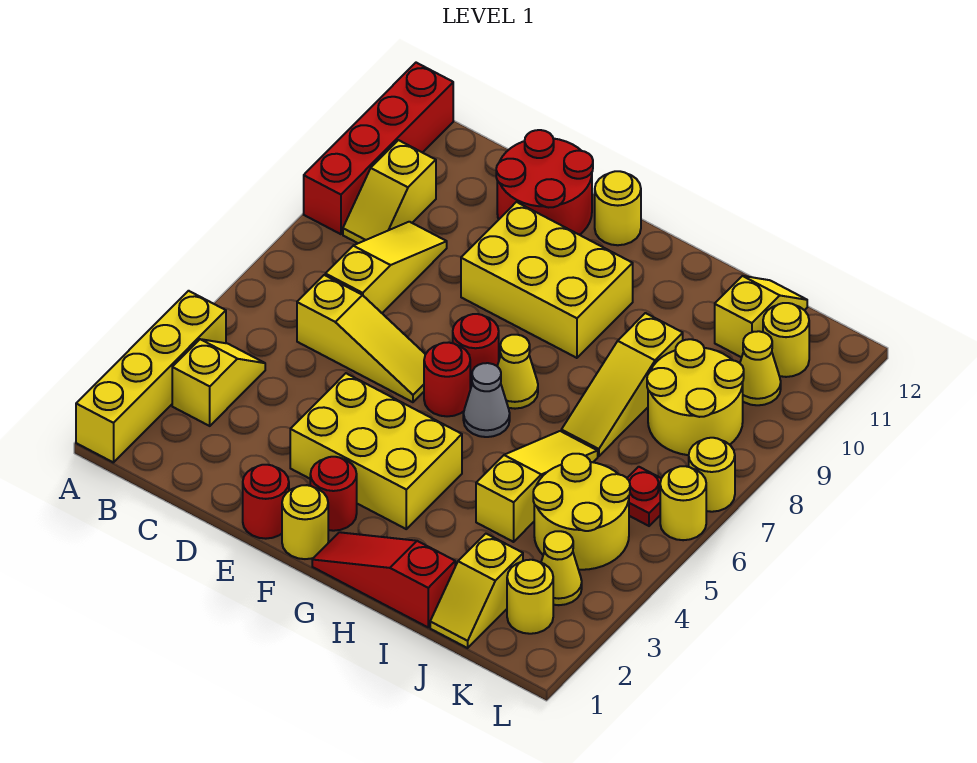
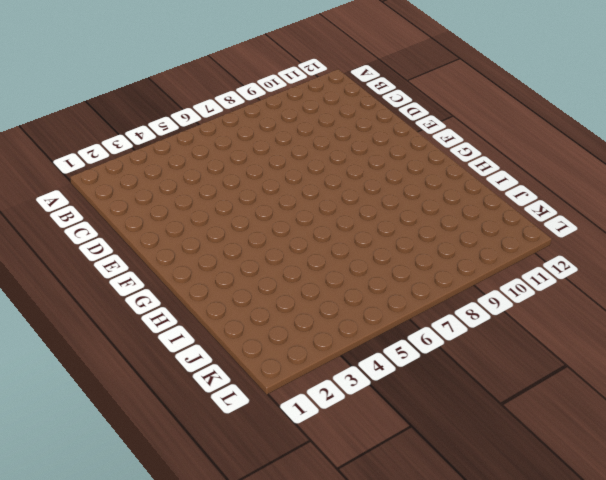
none -> yellow brick A1:A4 level 1
none -> red brick A9:A12 level 1
none -> yellow slope B3:B4 level 1 top 3
none -> yellow slope B9:B10 level 1 top 10

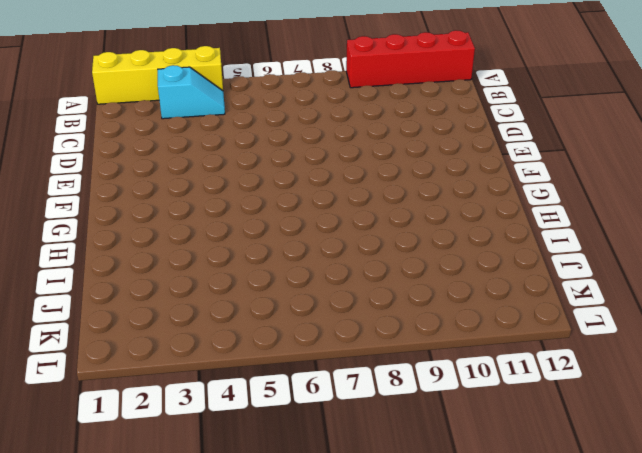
cyan slope B3:B4 level 1 top 3 -> yellow slope B3:B4 level 1 top 3
none -> yellow slope B9:B10 level 1 top 10
none -> yellow slope C6:E6 level 1 top C
none -> yellow slope C7:C9 level 1 top 7
none -> red round brick D11:E12 level 1

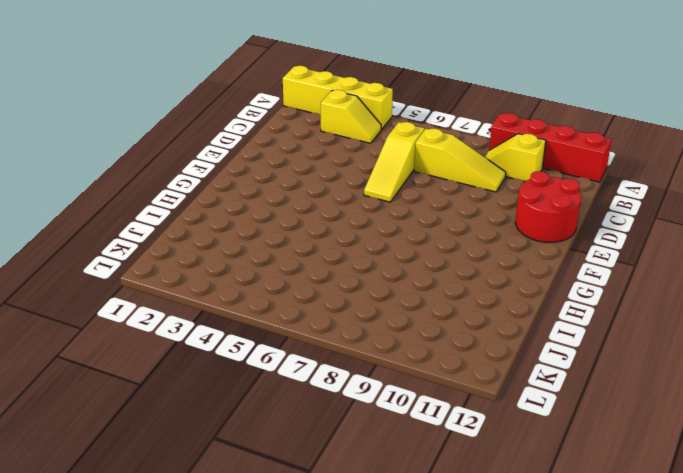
none -> red round brick E1 level 1
none -> yellow brick E3:G4 level 1
none -> yellow brick E9:G10 level 1
none -> yellow round brick F1 level 1

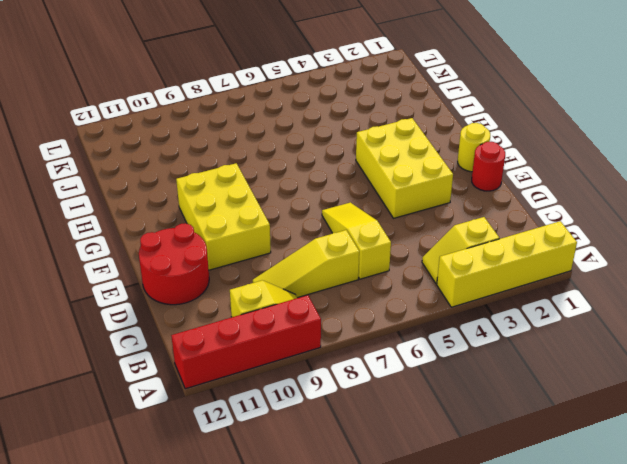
none -> red round brick F2 level 1
none -> red round brick F6 level 1
none -> red round brick F7 level 1
none -> yellow round brick F12 level 1

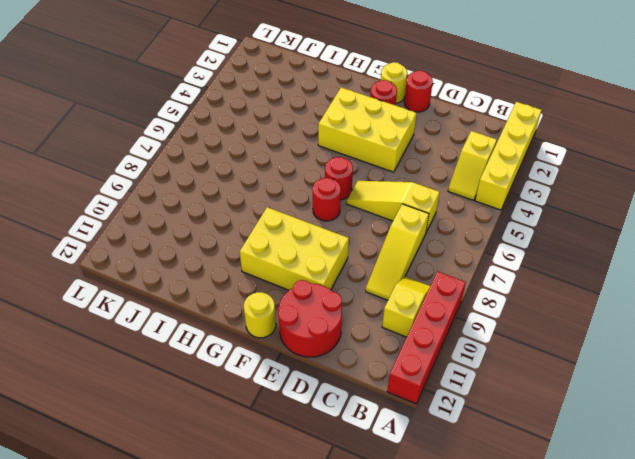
none -> red slope G1:I1 level 1 top I
none -> grey cone G6 level 1
none -> yellow cone G7 level 1
none -> yellow slope I4:I6 level 1 top 4

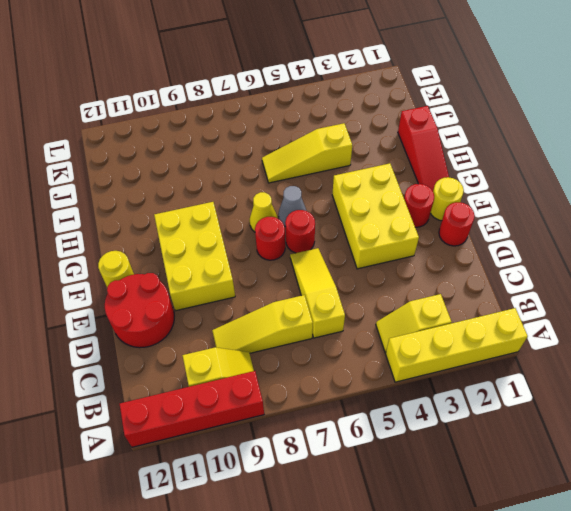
none -> yellow slope I7:I9 level 1 top 9
none -> yellow slope J1:J2 level 1 top 2
none -> yellow round brick J4:K5 level 1
none -> yellow round brick J8:K9 level 1

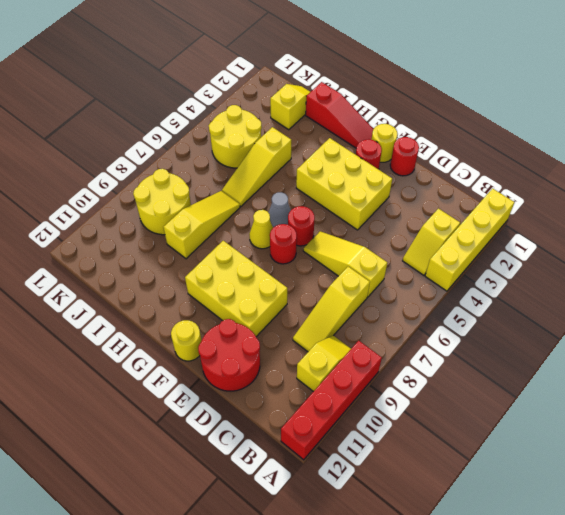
none -> yellow slope J11:J12 level 1 top 11
none -> yellow round brick K2 level 1
none -> yellow cone K3 level 1
none -> red plate K6 level 1

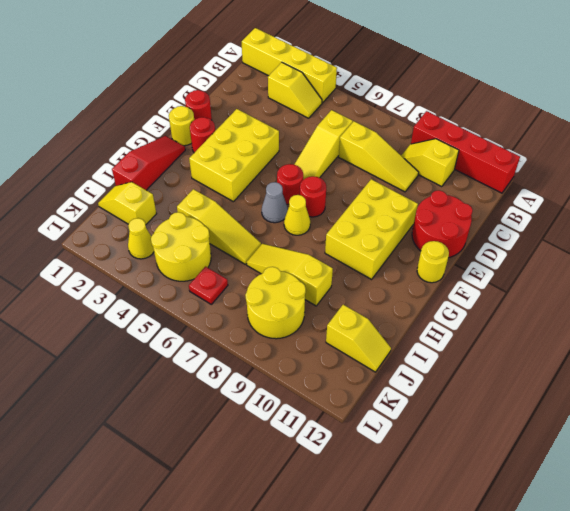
none -> yellow round brick K2 level 1
none -> yellow cone K10 level 1
none -> yellow round brick K11 level 1
none -> yellow round brick L6 level 1

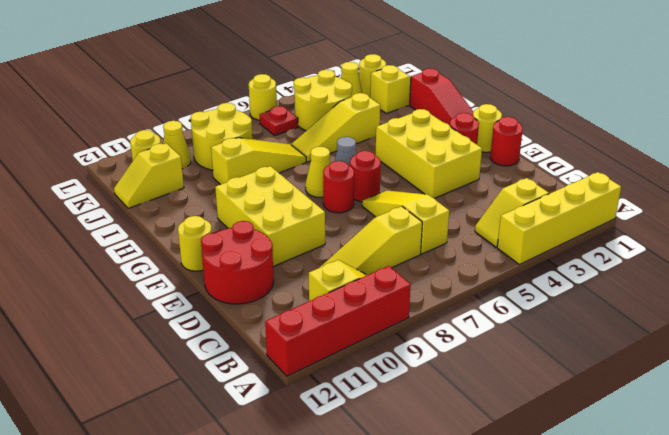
none -> yellow round brick L7 level 1

